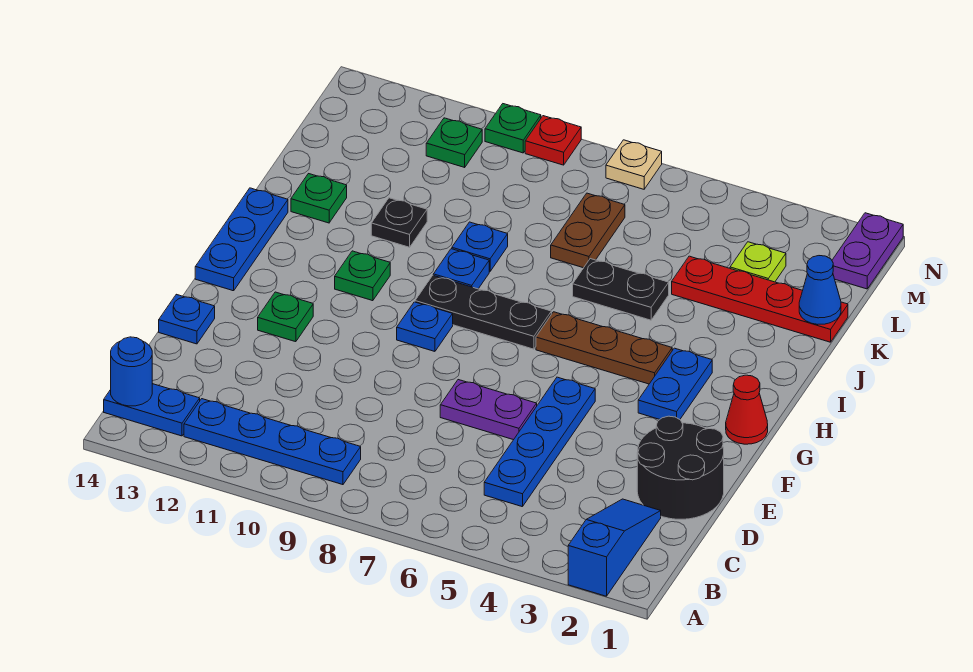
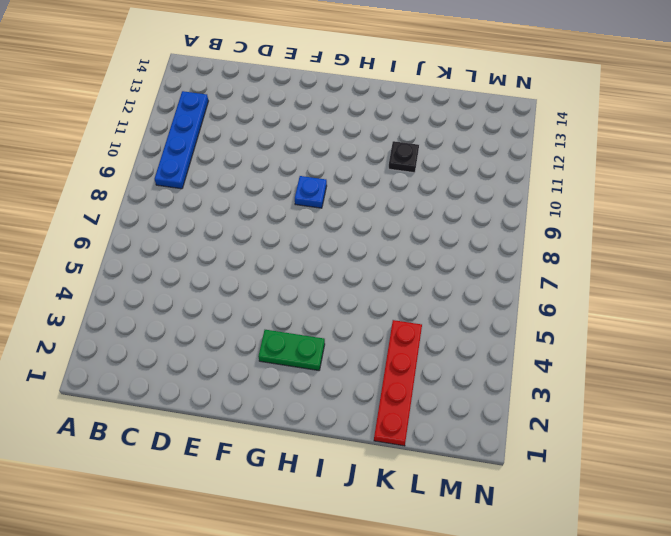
green plate G3:H3 level 1 -> blue plate G3:H3 level 1
none -> blue slope A2:C2 level 1 top A
none -> blue plate B13:B14 level 1
none -> blue plate C5:F5 level 1
none -> black round brick D1:E2 level 1

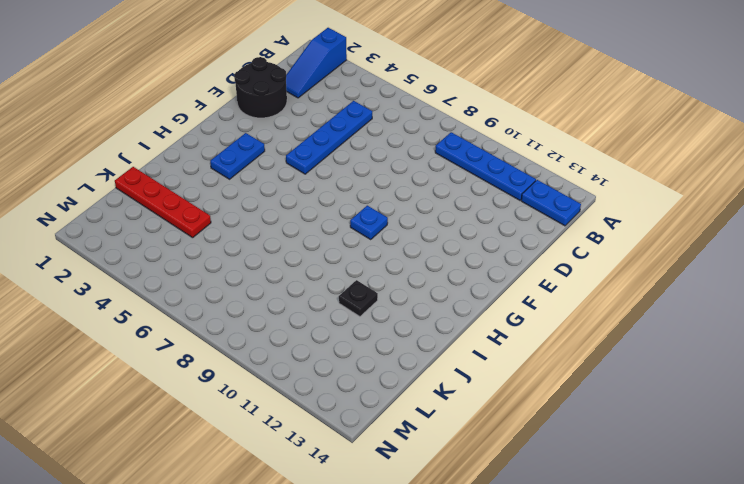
none -> purple plate E6:E7 level 1
none -> blue plate E14 level 1
none -> green plate F12 level 1
none -> red cone G1 level 1

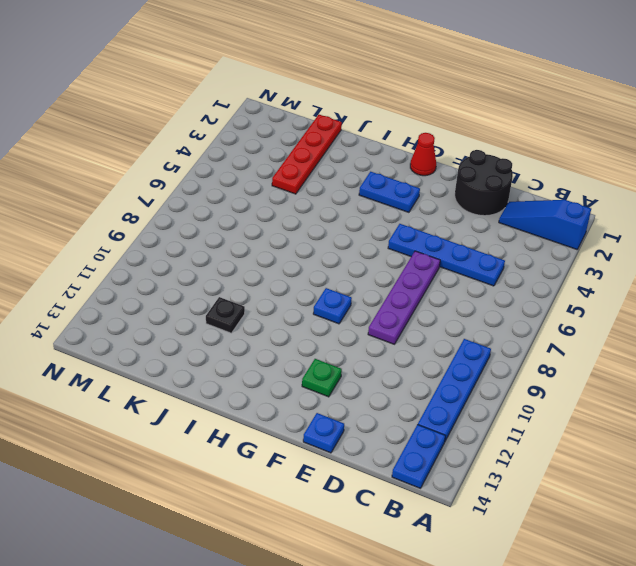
purple plate E6:E9 level 1 -> purple plate E6:E7 level 1
none -> blue plate G14:I14 level 1
none -> brown plate H4:H6 level 1
none -> black plate H7:H9 level 1
none -> green plate H11 level 1

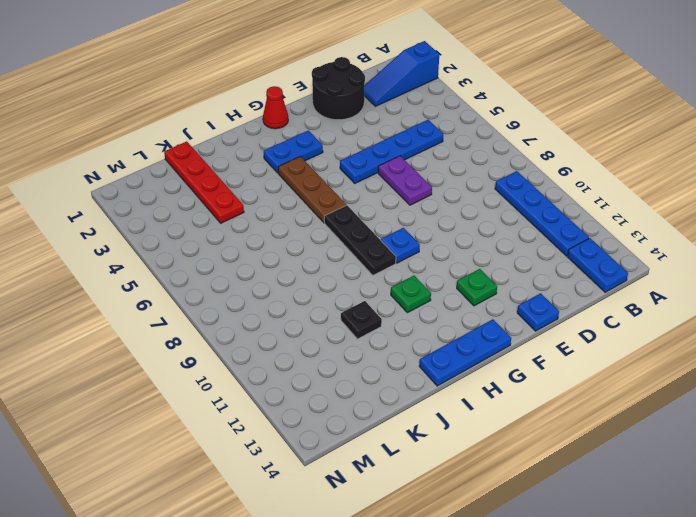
none -> blue plate I9 level 1
none -> black plate J5:J6 level 1
none -> blue plate J9 level 1
none -> green plate J13 level 1

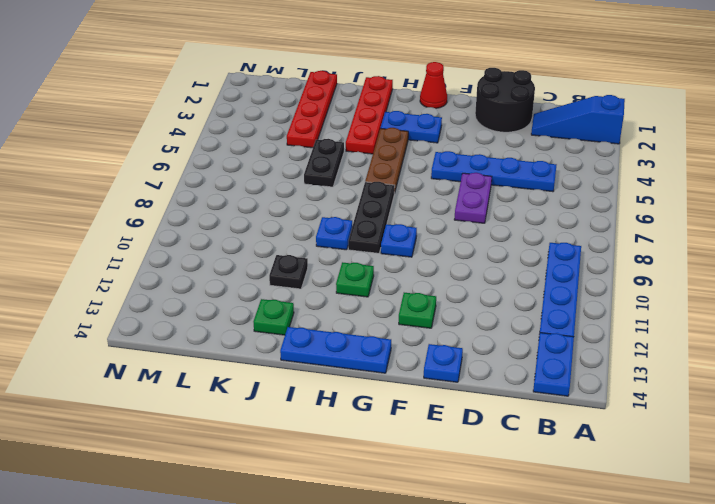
red plate I1:I4 level 1 -> none
none -> blue plate J9 level 1
none -> brown plate K7:L7 level 1
none -> lime plate L3 level 1
none -> purple plate M1:N1 level 1

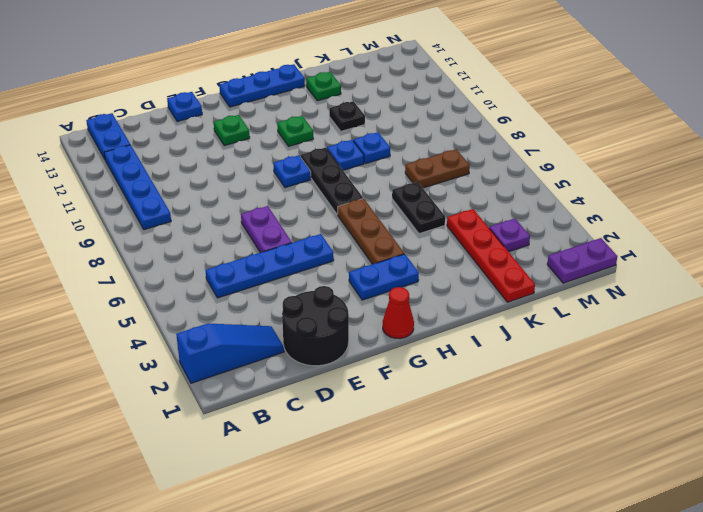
purple plate L3 level 1 -> lime plate L3 level 1
none -> green plate M11 level 1
none -> tan plate N7 level 1
none -> red plate N9 level 1
none -> green plate N10 level 1

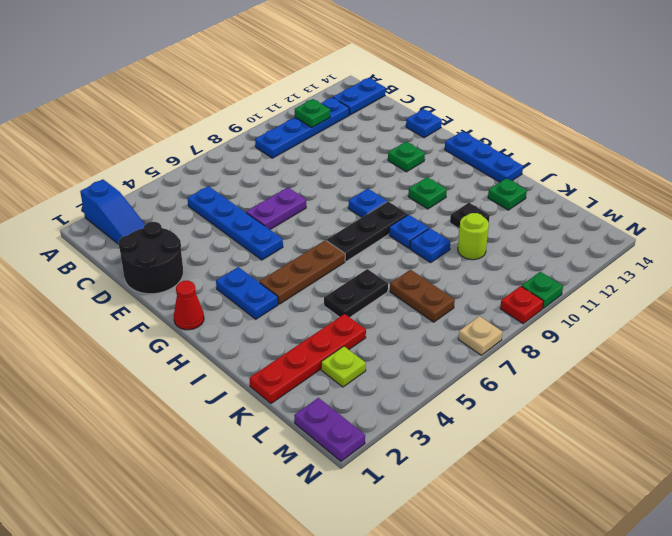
green plate B11 level 2 -> green plate M11 level 1
lime round brick K10 level 1 -> none
none -> blue round brick B14 level 2
none -> blue cone K1 level 2

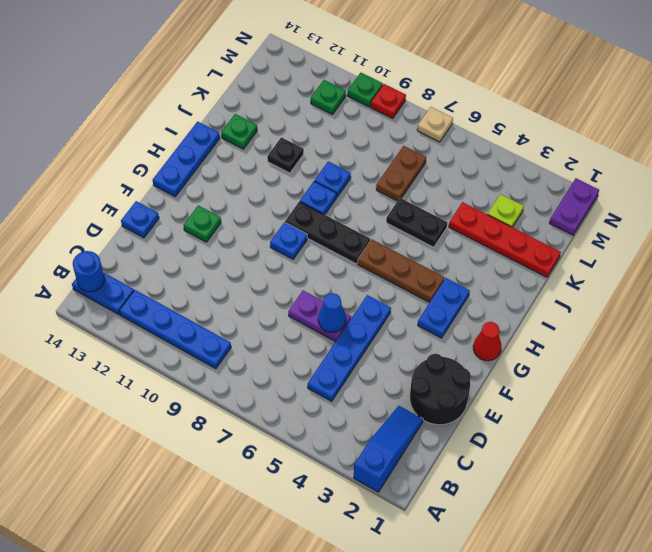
blue cone E6 level 2 -> blue cone K1 level 2
none -> green plate H11 level 1

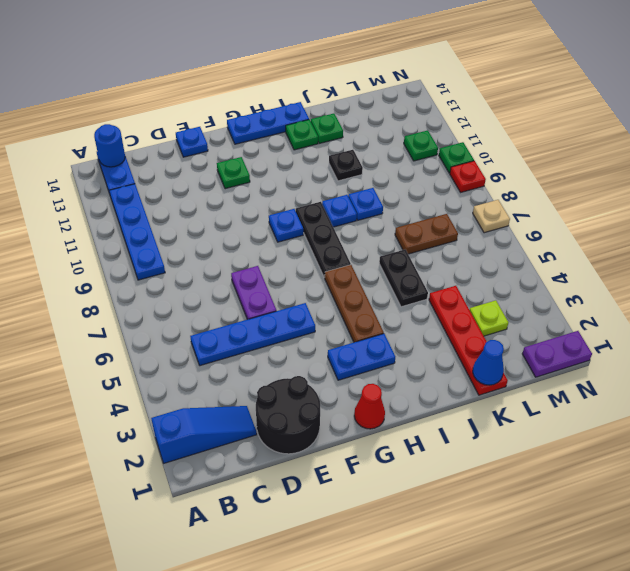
green plate I13 level 1 -> green plate H11 level 1

